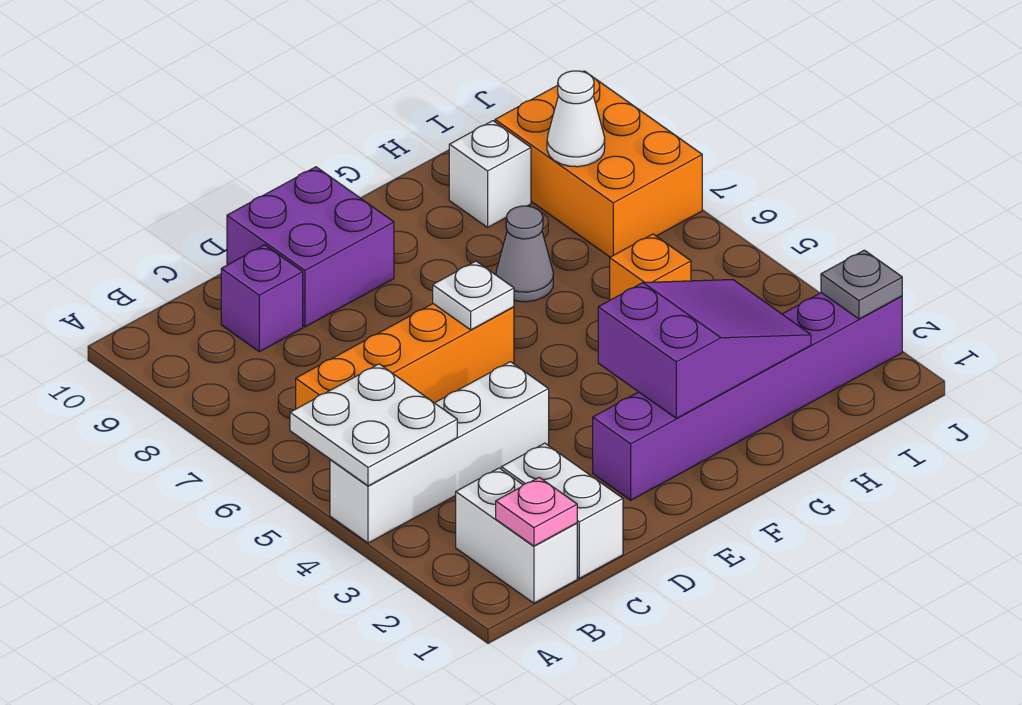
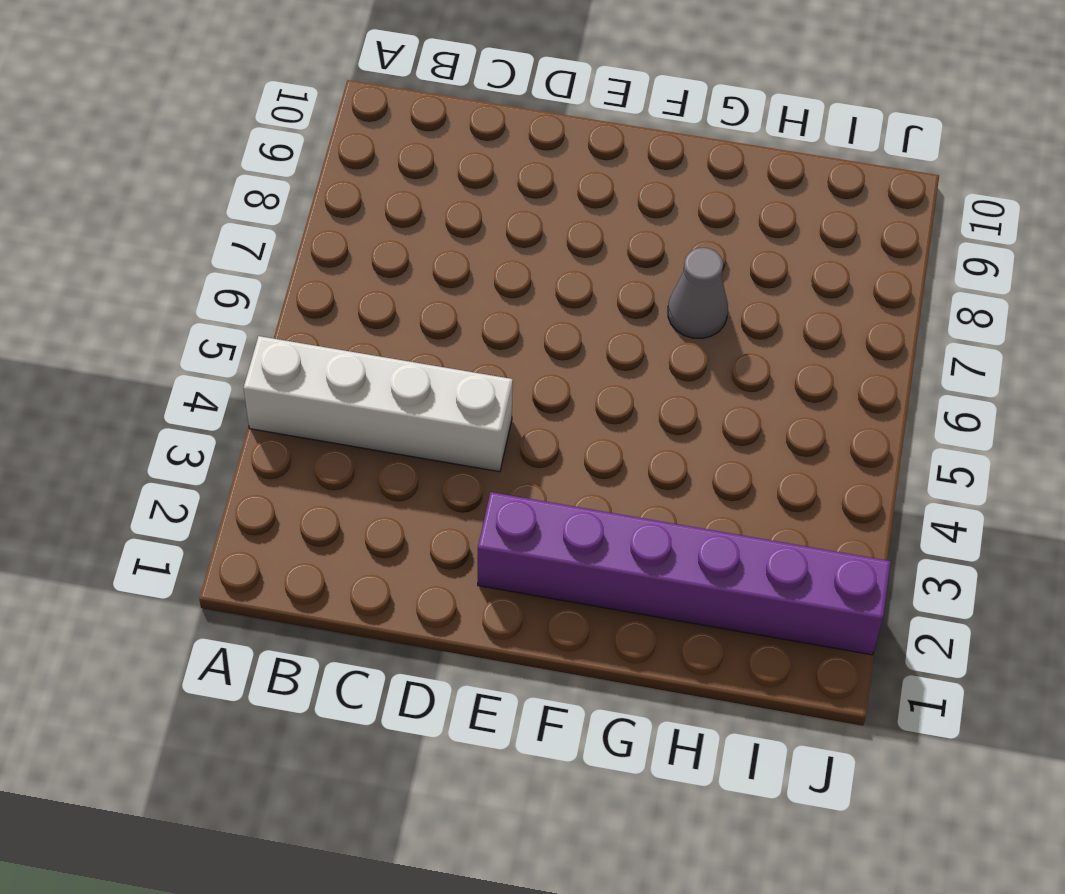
none -> white brick B1:B2 level 1
none -> orange brick B6:E6 level 1
none -> white brick C1:C2 level 1

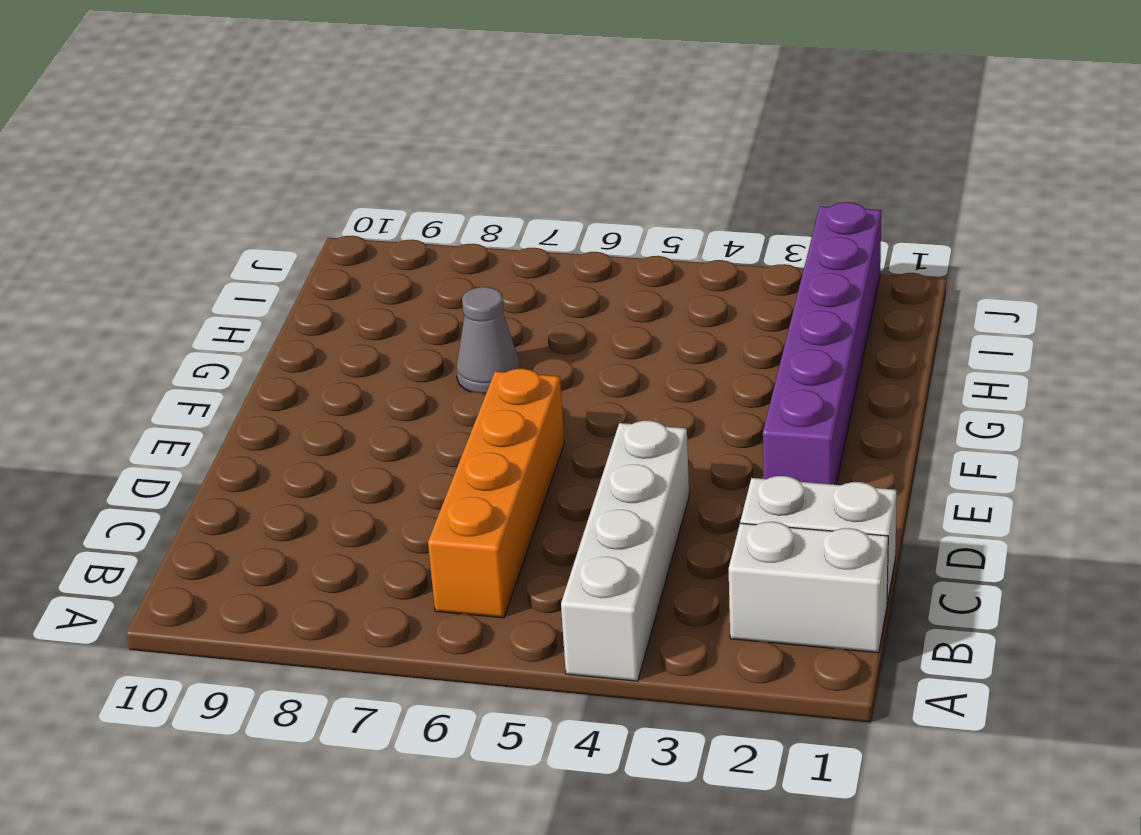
none -> purple brick C9 level 1
none -> purple brick D9:E10 level 1
none -> orange brick H5 level 1

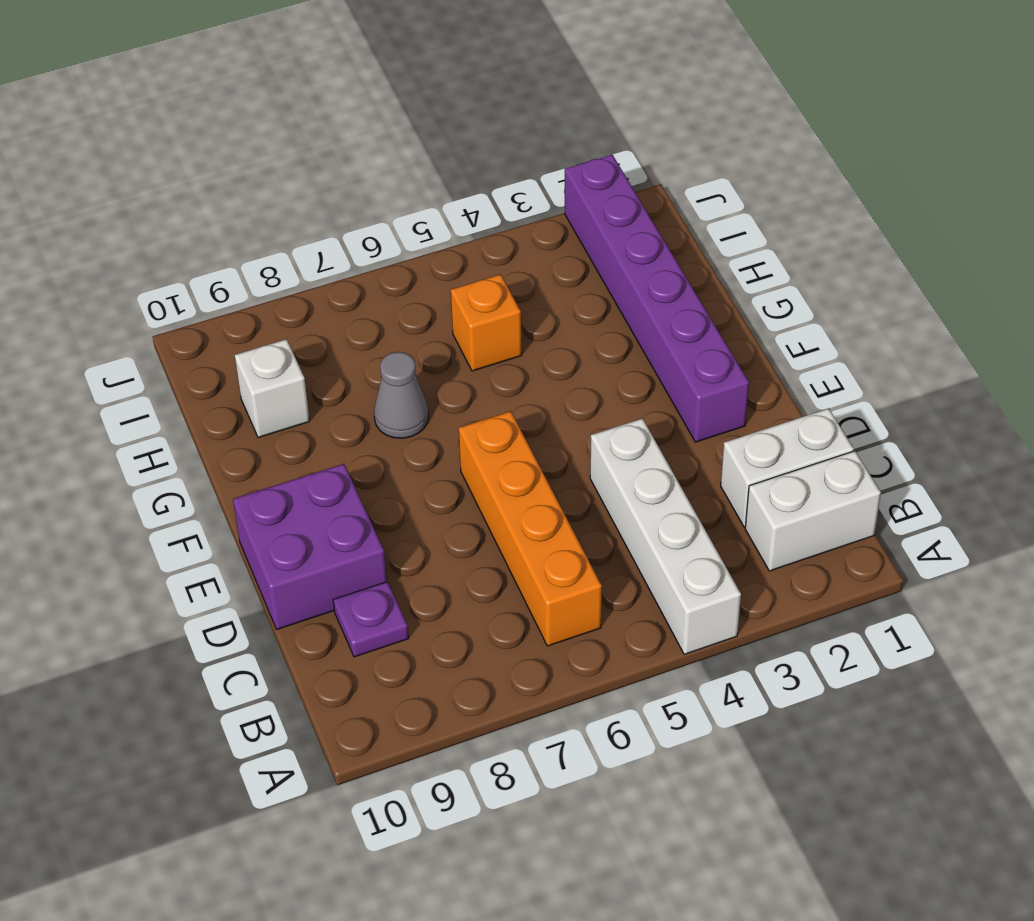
purple plate C9 level 1 -> purple brick C9 level 1
none -> orange brick I7:J9 level 1
none -> white plate A4:B5 level 2
none -> pink plate B1 level 2

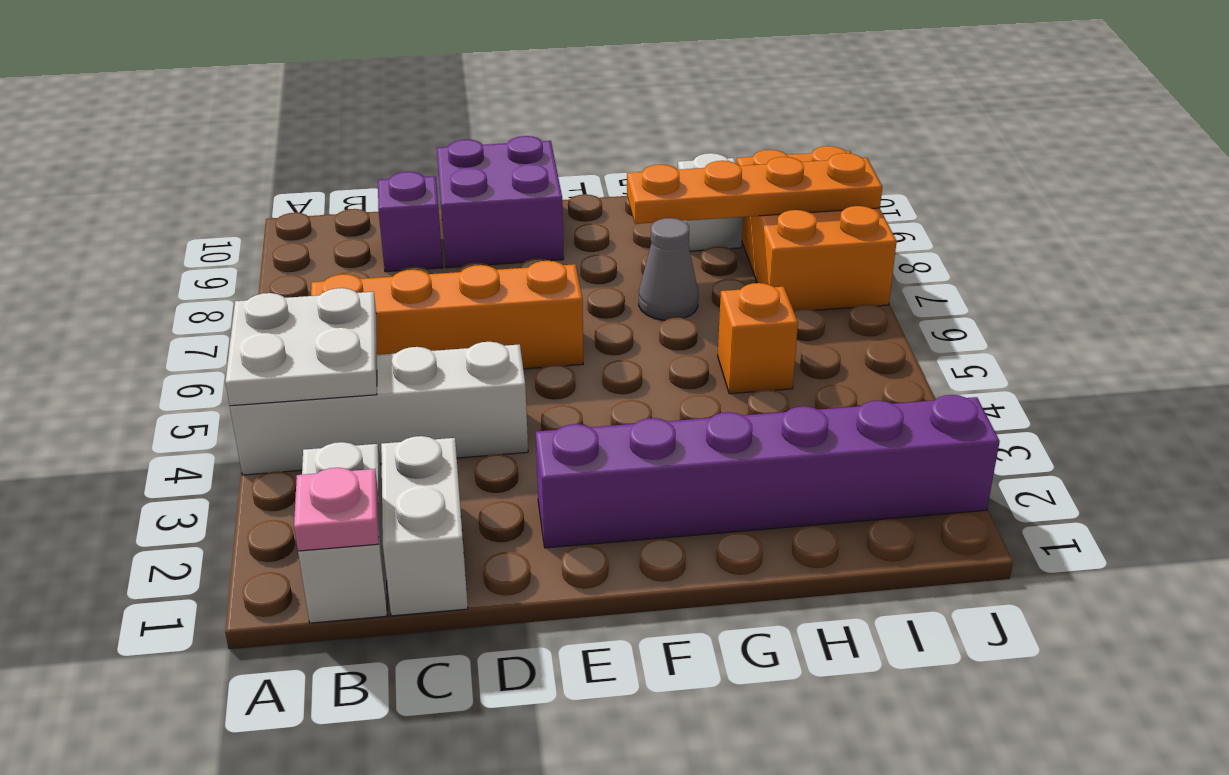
orange plate G8:J8 level 2 -> white cone I8 level 2
none -> white plate E6 level 2
none -> purple slope F2:H3 level 2 top F
none -> grey plate J2 level 2

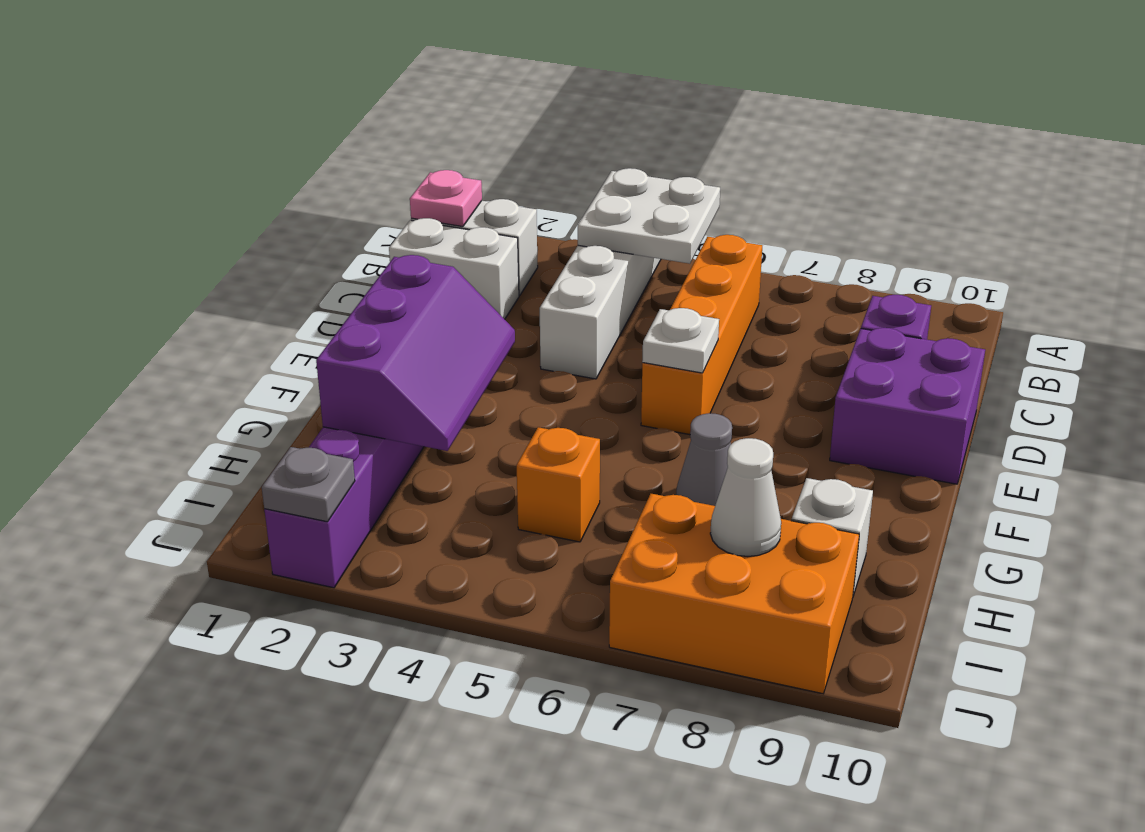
purple slope F2:H3 level 2 top 2 -> purple slope F2:H3 level 2 top F

